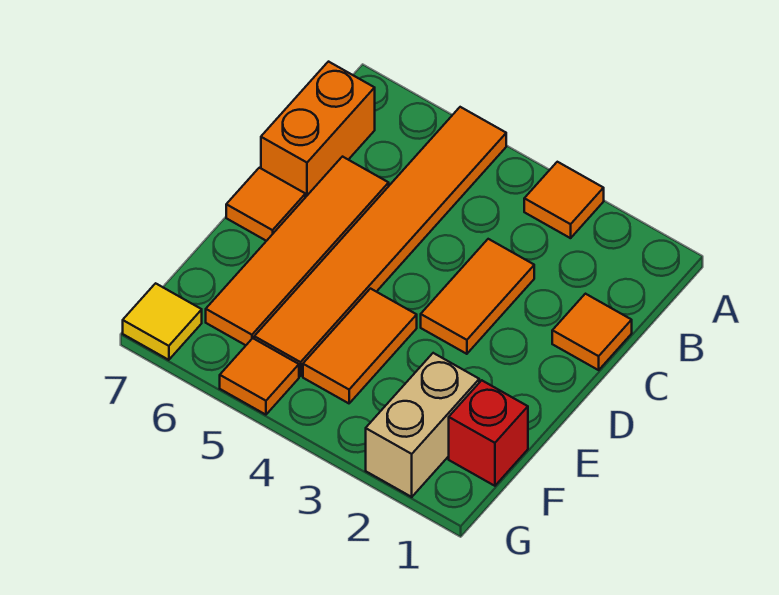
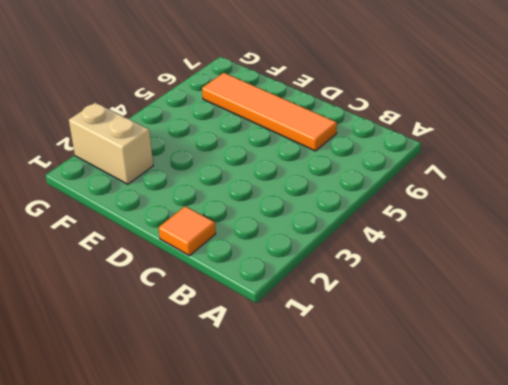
none -> orange tile A3 level 1
none -> orange tile A5:F5 level 1
none -> orange brick B7:C7 level 1

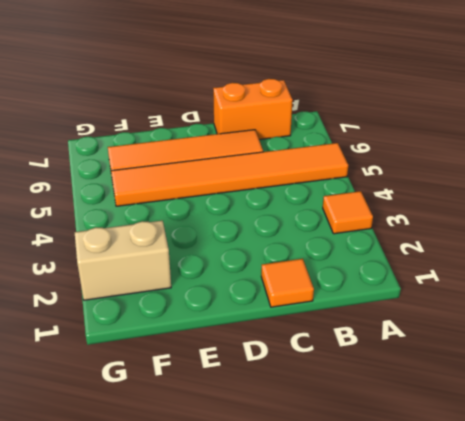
none -> orange tile C3:D3 level 1
none -> orange tile D7 level 1
none -> orange tile E4:F4 level 1

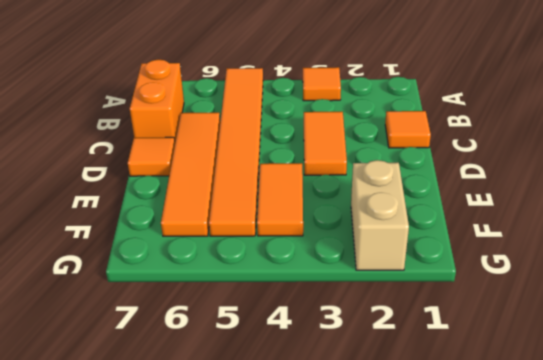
none -> red brick F1 level 1
none -> orange tile G5 level 1
none -> yellow tile G7 level 1

